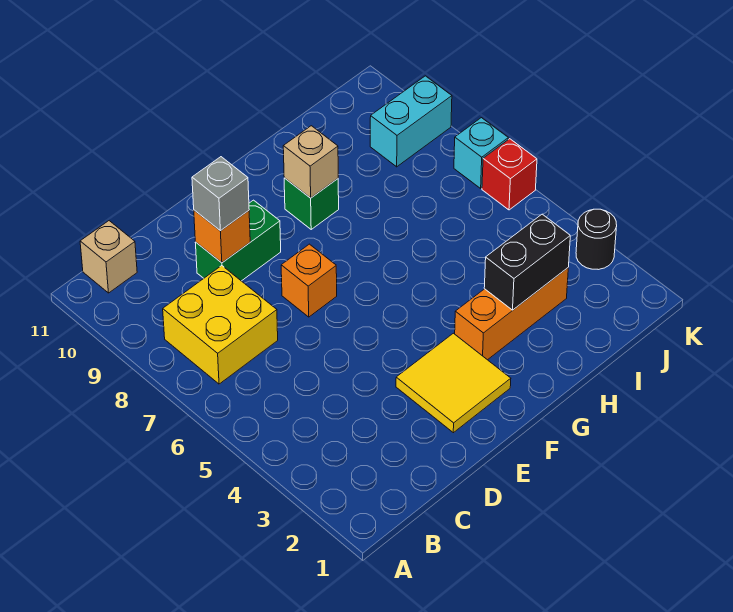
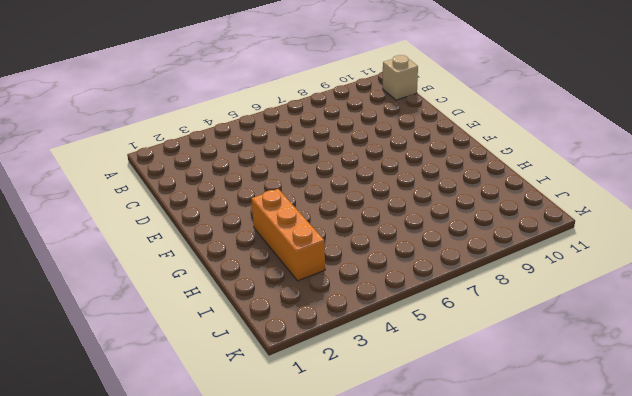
none -> yellow brick B7:C8 level 1
none -> green brick D9:E9 level 1
none -> yellow tile E2:F3 level 1

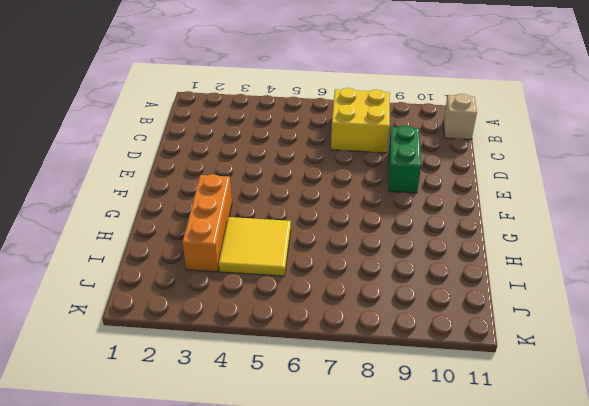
yellow tile H4:I5 level 1 -> yellow tile E2:F3 level 1
none -> orange brick E7 level 1
none -> green brick G9 level 1
none -> cyan brick J9:K9 level 1

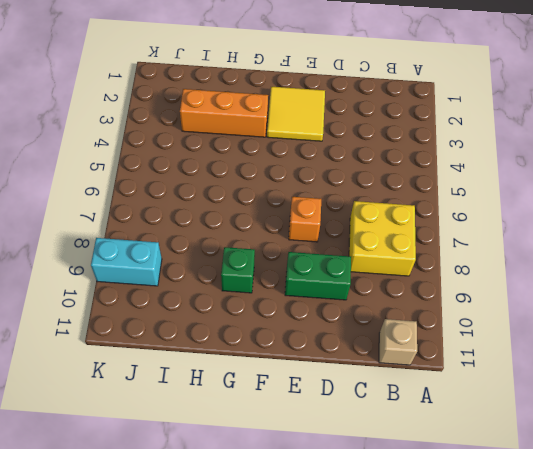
none -> black round brick K3 level 1
none -> red brick K6 level 1
none -> cyan brick K7 level 1

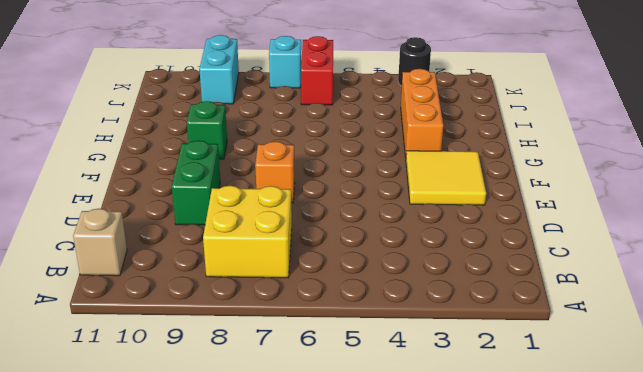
red brick J6:K6 level 1 -> red brick K6 level 1
none -> orange brick D9 level 2
none -> tan brick G9 level 2
none -> black brick H3:I3 level 2

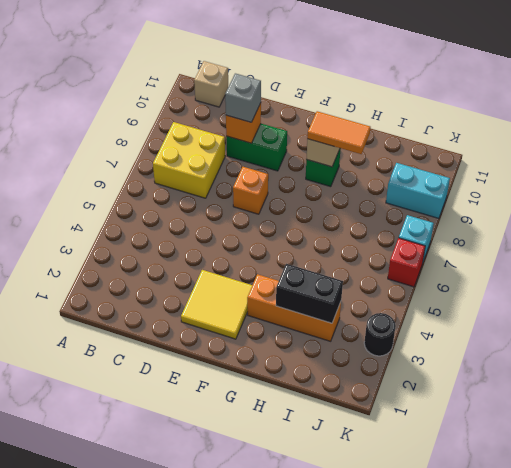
orange tile G9:H9 level 3 -> none

